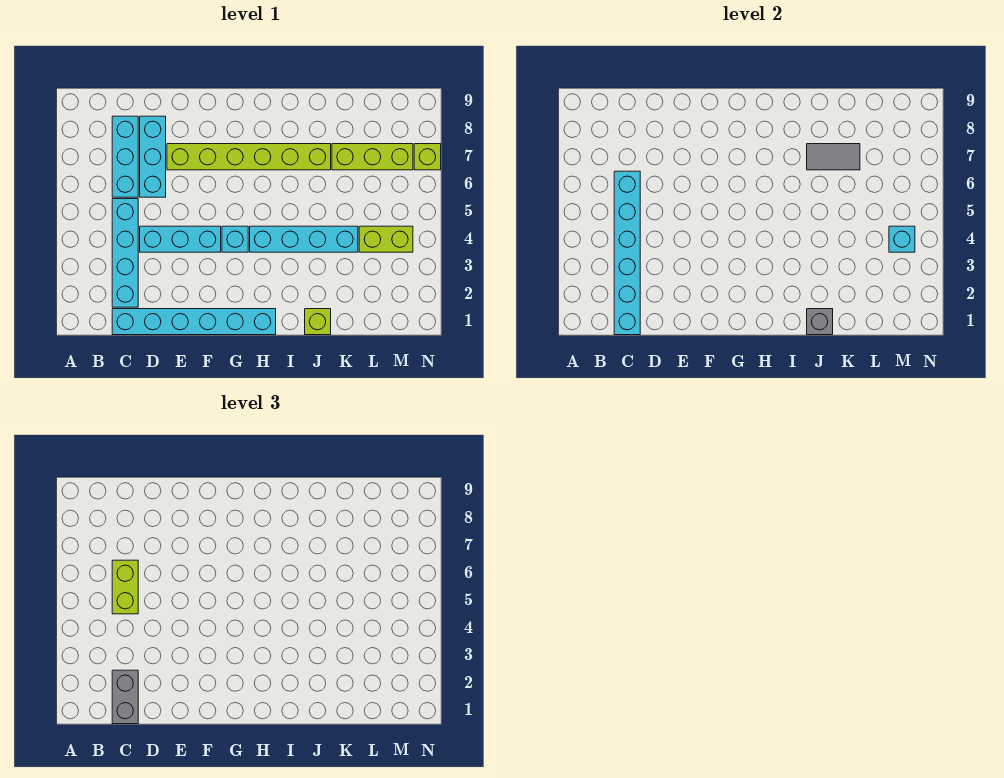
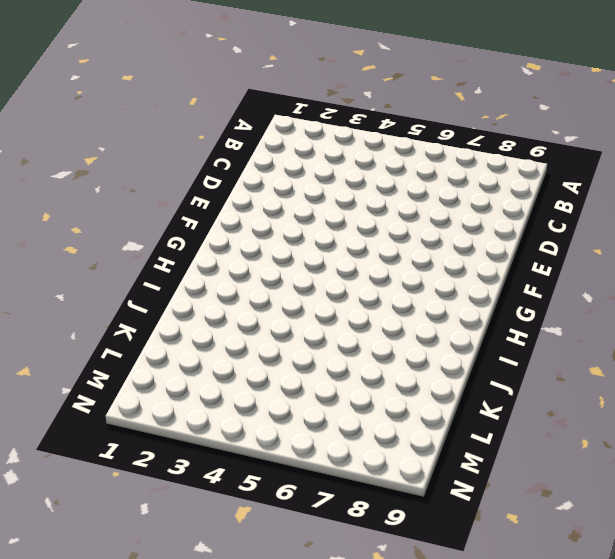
none -> cyan brick C1:H1 level 1
none -> cyan brick C2:C5 level 1
none -> cyan brick C6:C8 level 1

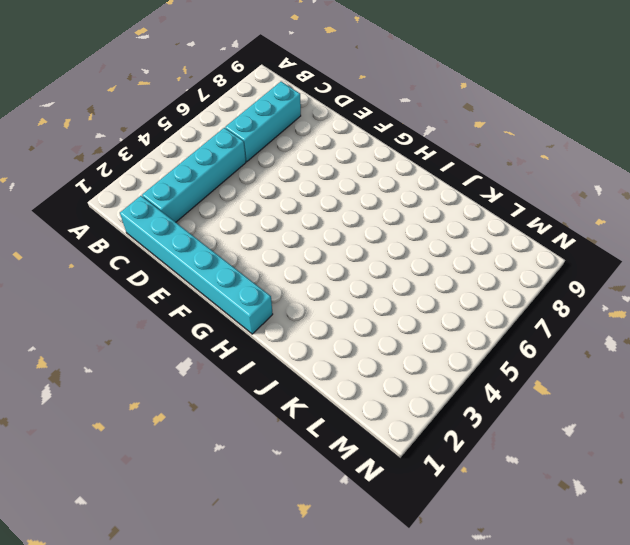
none -> cyan brick D4:F4 level 1
none -> cyan brick D6:D8 level 1
none -> lime brick E7:J7 level 1

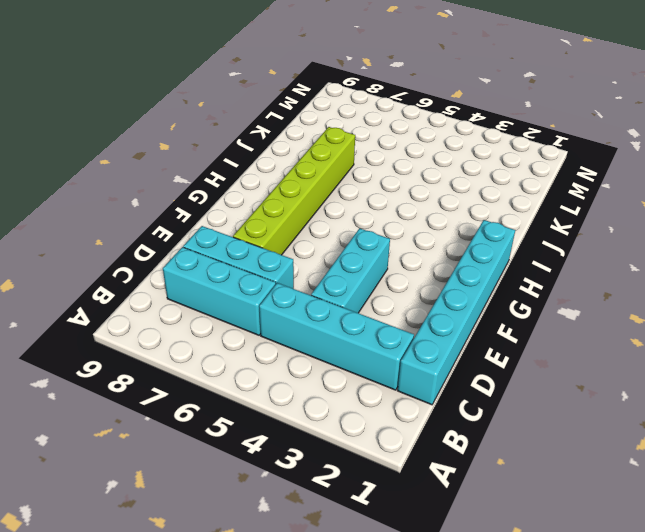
none -> cyan brick G4 level 1
none -> cyan brick H4:K4 level 1
none -> lime brick J1 level 1

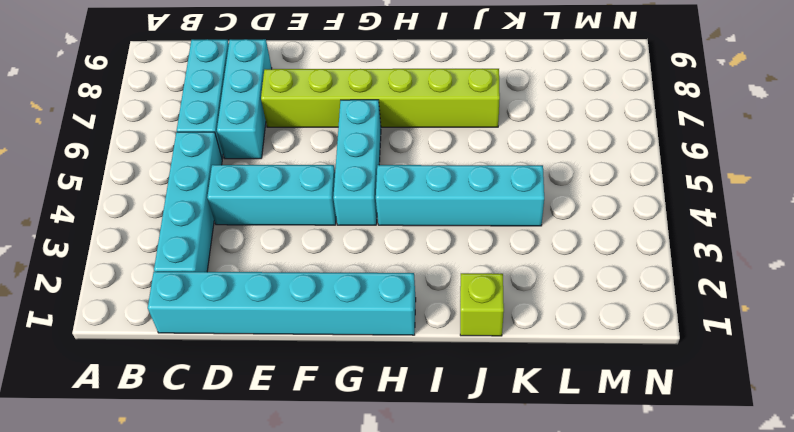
cyan brick G4:G6 level 1 -> cyan brick G4 level 1
none -> lime brick K7:M7 level 1
none -> lime brick L4:M4 level 1
none -> lime brick N7 level 1

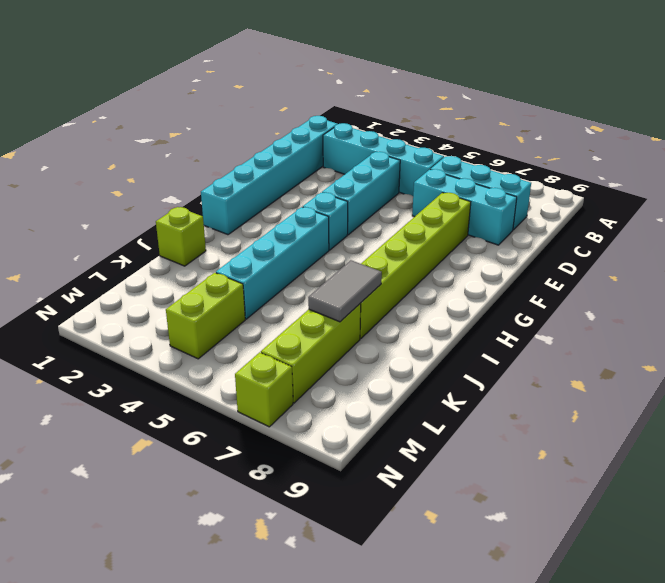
none -> cyan brick C1:C6 level 2
none -> grey brick J1 level 2
none -> cyan brick M4 level 2

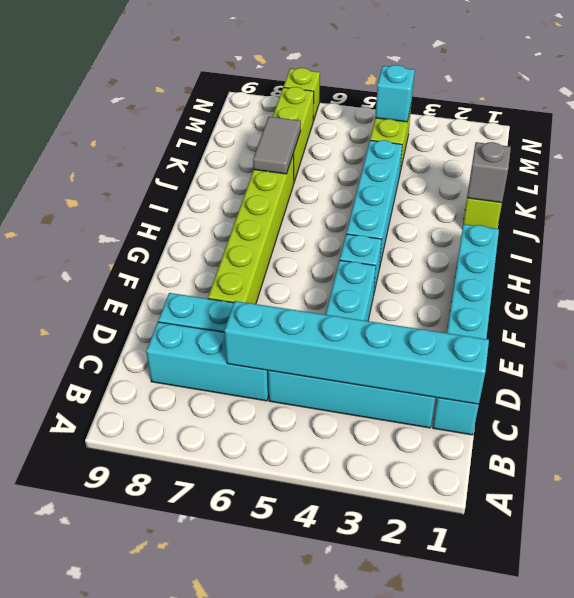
none -> grey brick C1:C2 level 3
none -> lime brick C5:C6 level 3

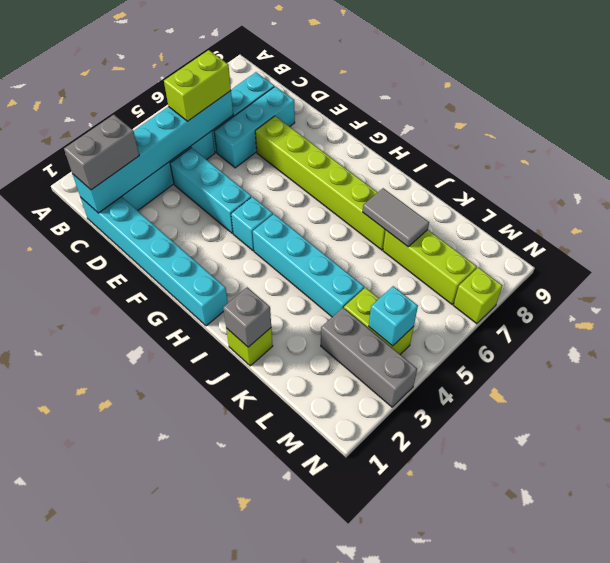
grey brick L3:N3 level 1 -> none

